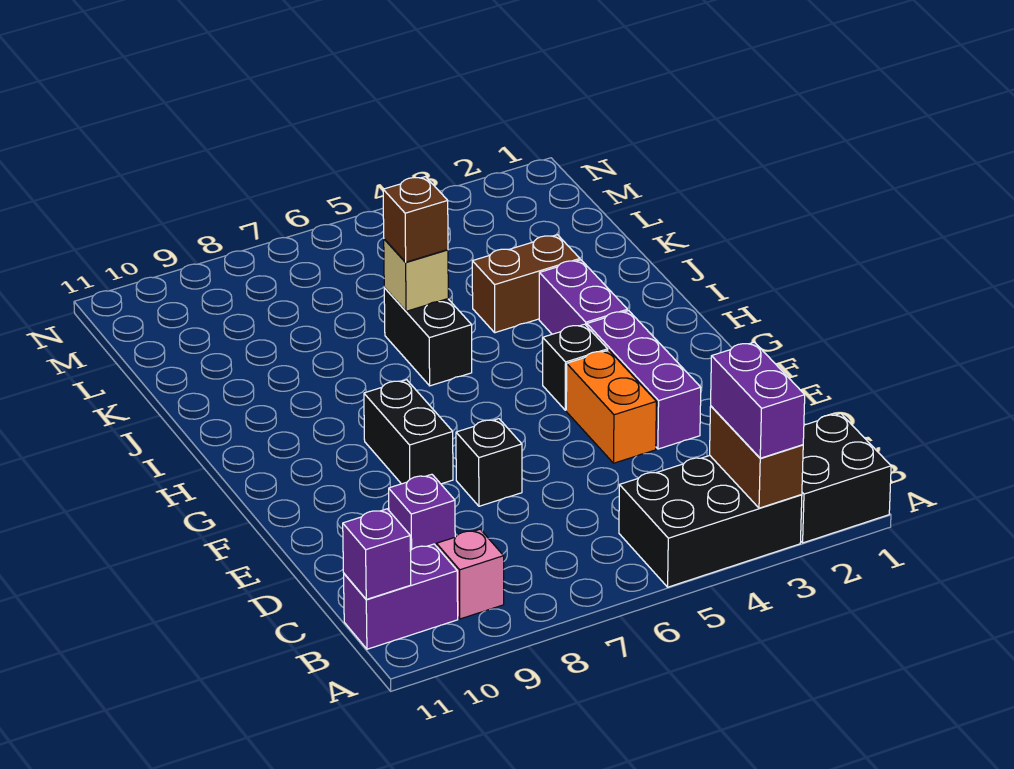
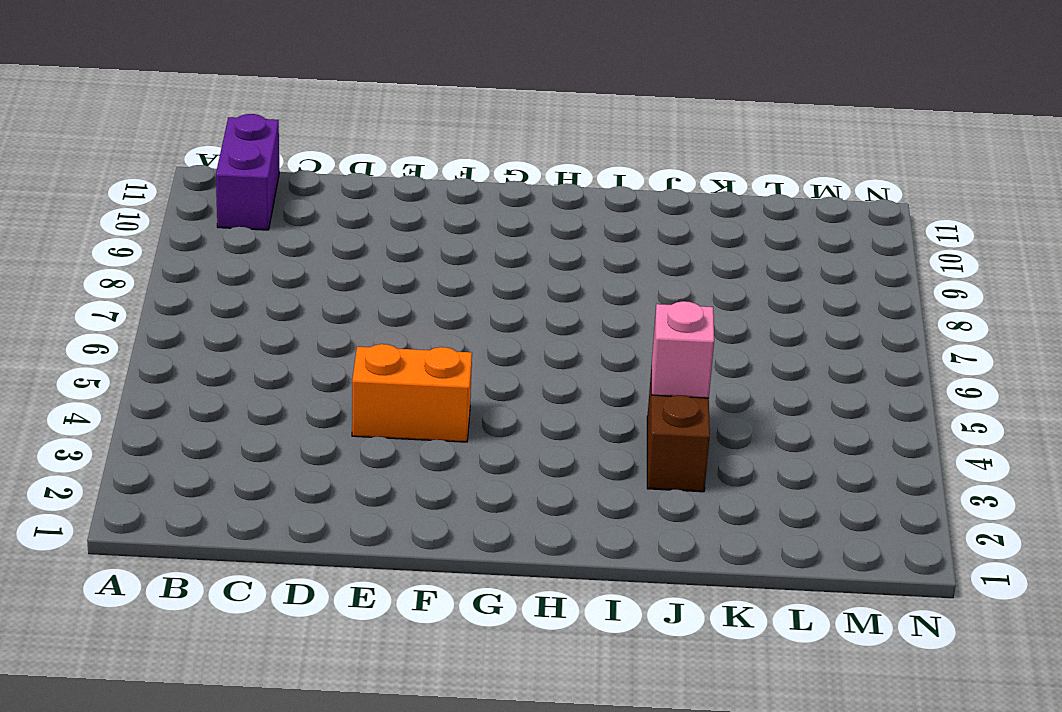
pink brick J4 level 2 -> pink brick B9 level 1
none -> black brick A1:B2 level 1
none -> black brick A3:B5 level 1
none -> purple brick D9 level 1

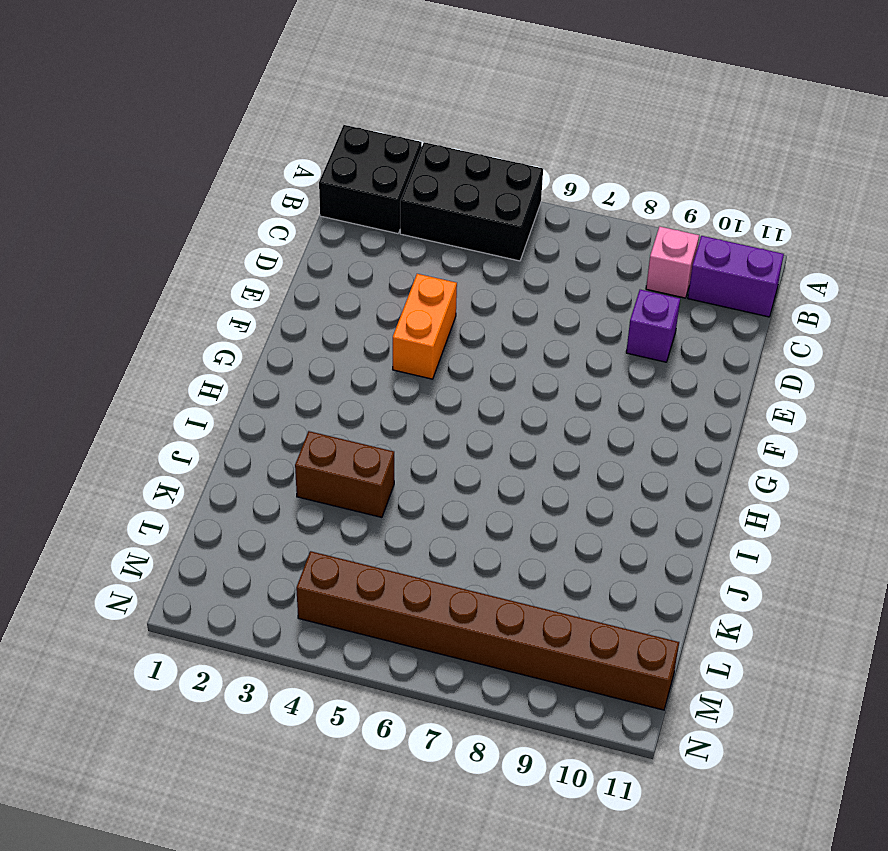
brown brick M4:M11 level 1 -> none
none -> purple brick E3:G3 level 1
none -> black brick E7 level 1
none -> black brick F8:G8 level 1

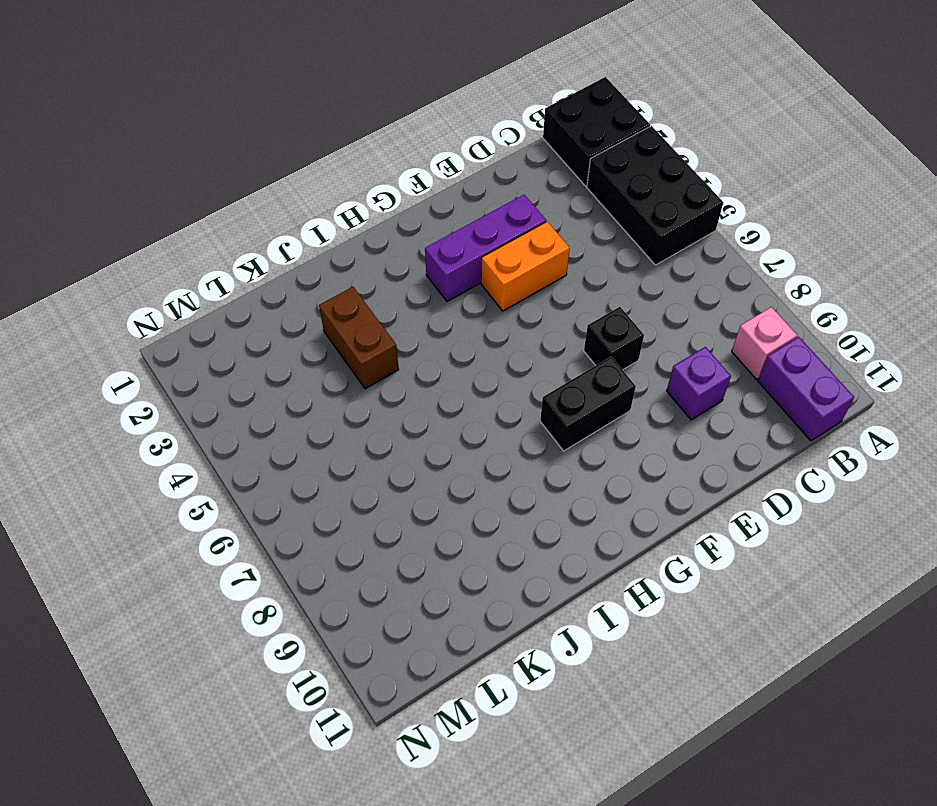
none -> black brick G4 level 1
none -> purple brick H3:I3 level 1
none -> black brick I6:J6 level 1

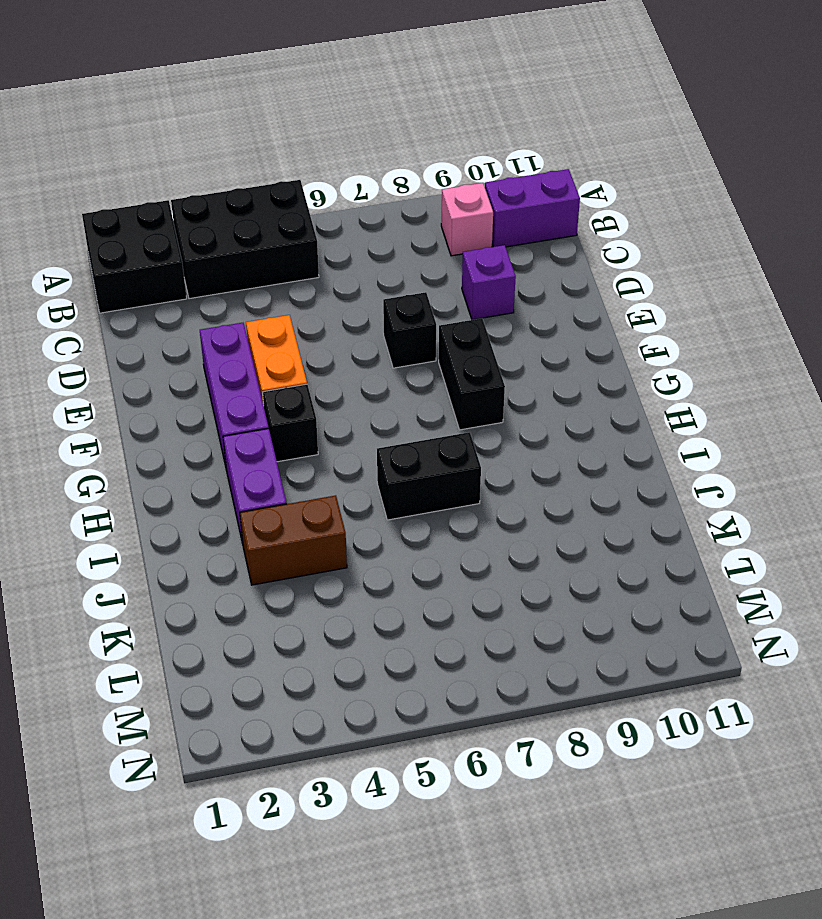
black brick I6:I7 level 1 -> black brick I6:J6 level 1
none -> brown brick A3:B3 level 2
none -> purple brick B11 level 2
none -> tan brick J6 level 2

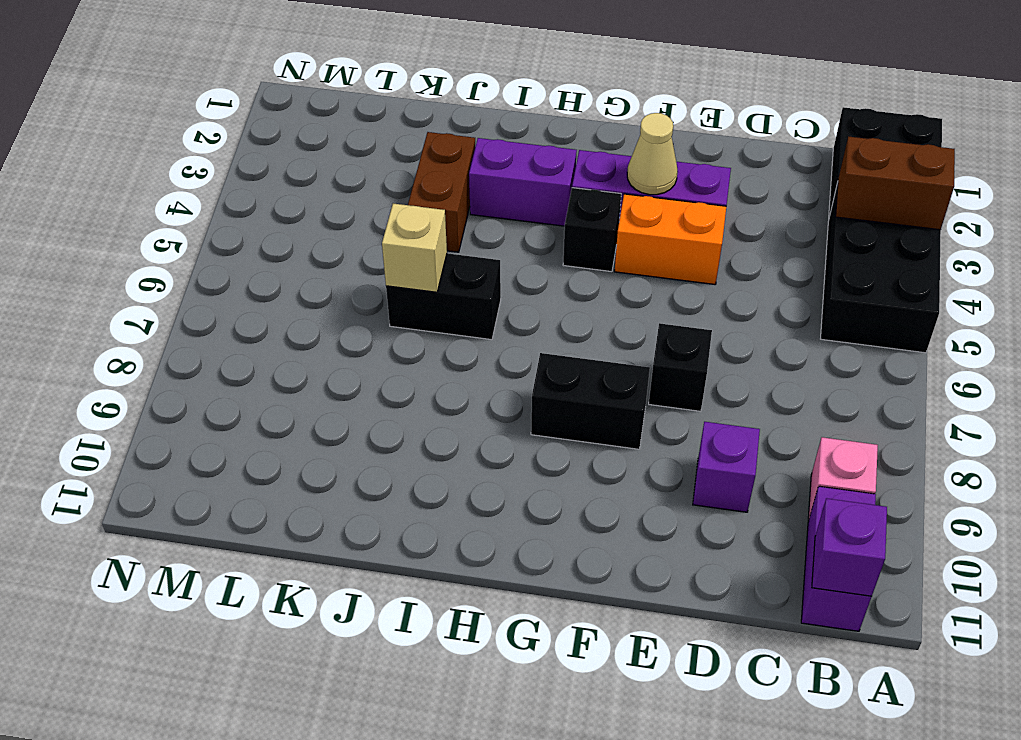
tan cone F3 level 2 -> none
none -> purple brick A3:B3 level 3
none -> brown brick J6 level 3

